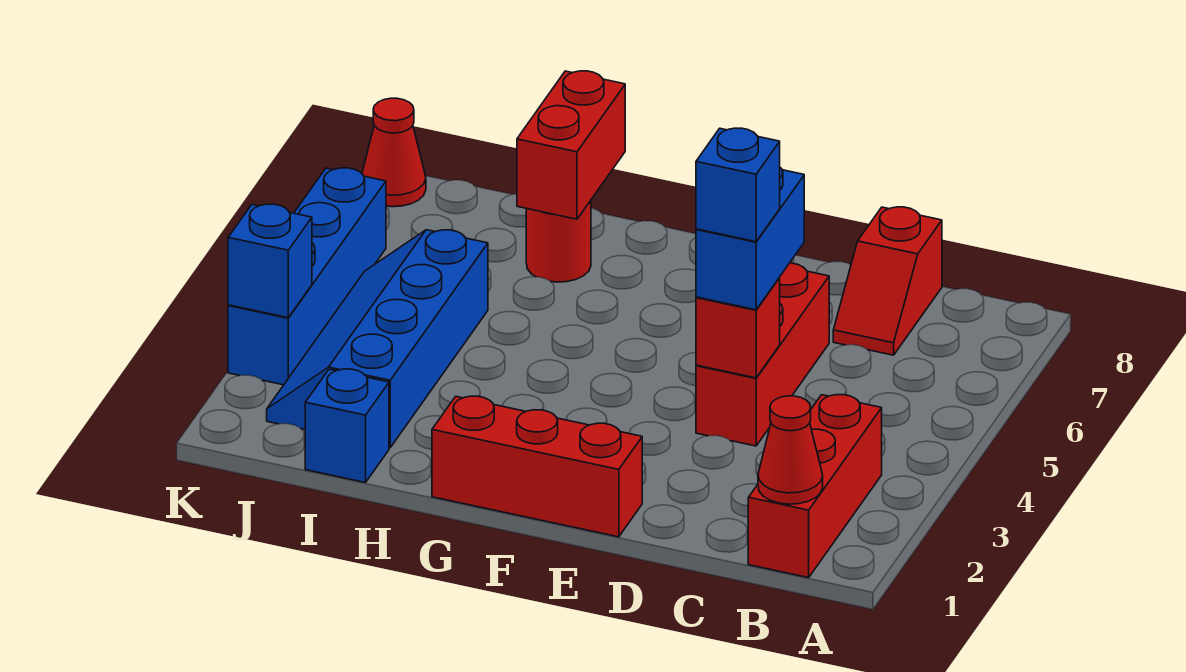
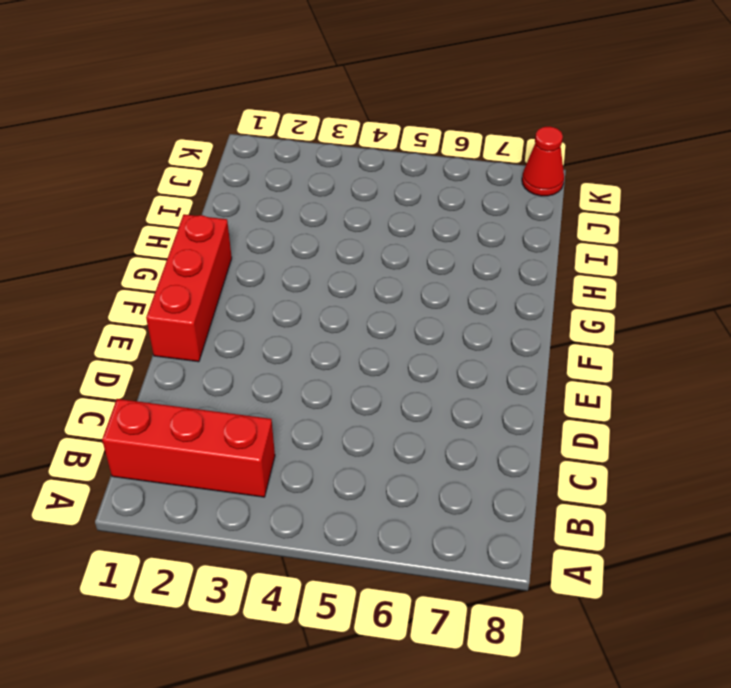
none -> red slope C7:C8 level 1 top 8
none -> red brick D4:D6 level 1
none -> red round brick H7 level 1

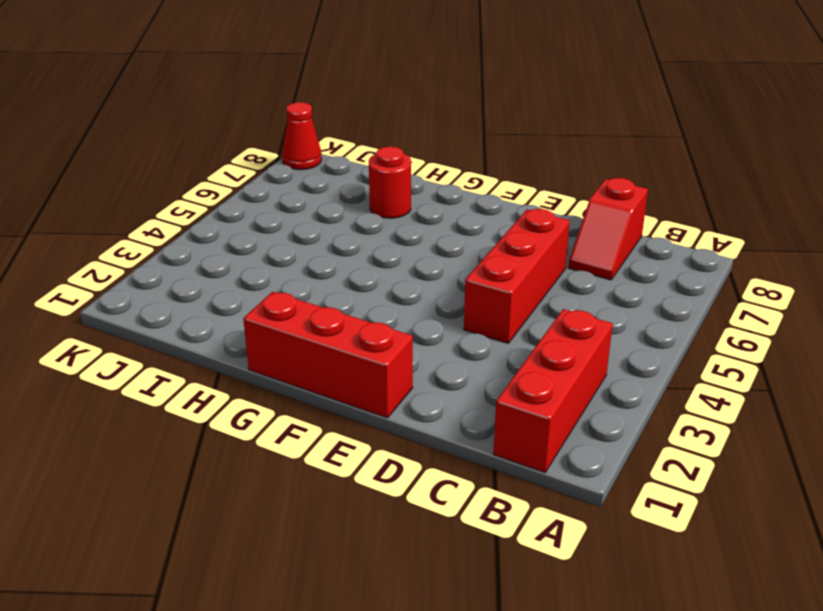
none -> blue brick I1 level 1
none -> blue slope I2:J5 level 1 top I
none -> blue brick K3:K6 level 1

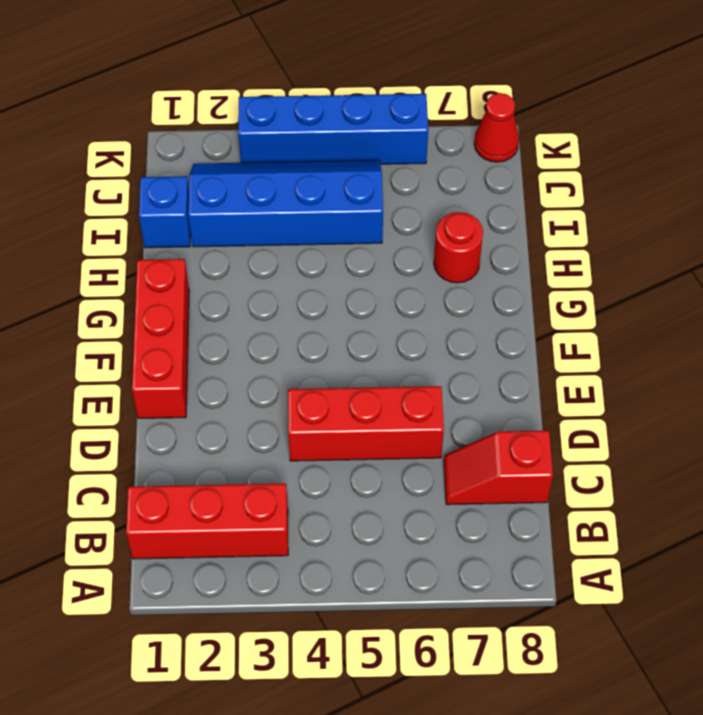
none -> red cone B1 level 2
none -> red brick D4 level 2
none -> red brick H7:H8 level 2

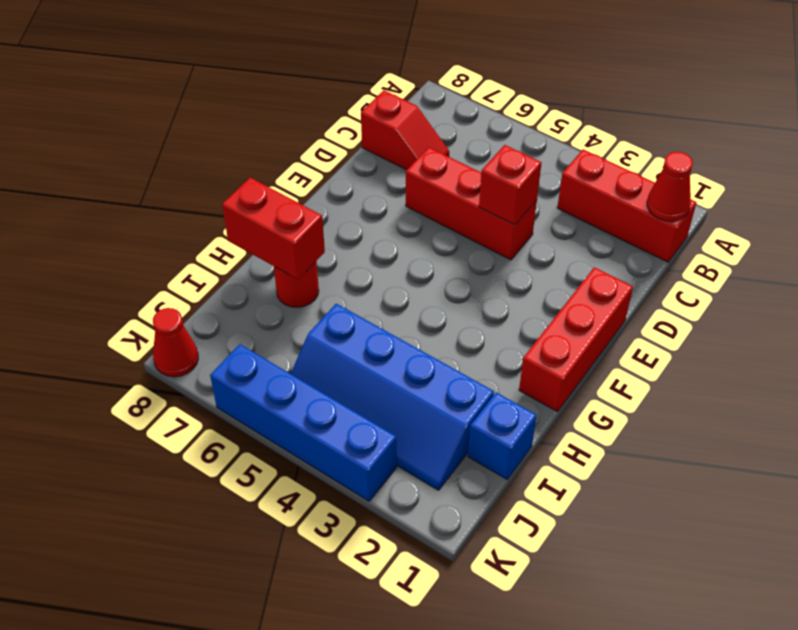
none -> blue brick K3 level 2
none -> blue brick D4:D5 level 3
none -> blue brick D4 level 4

